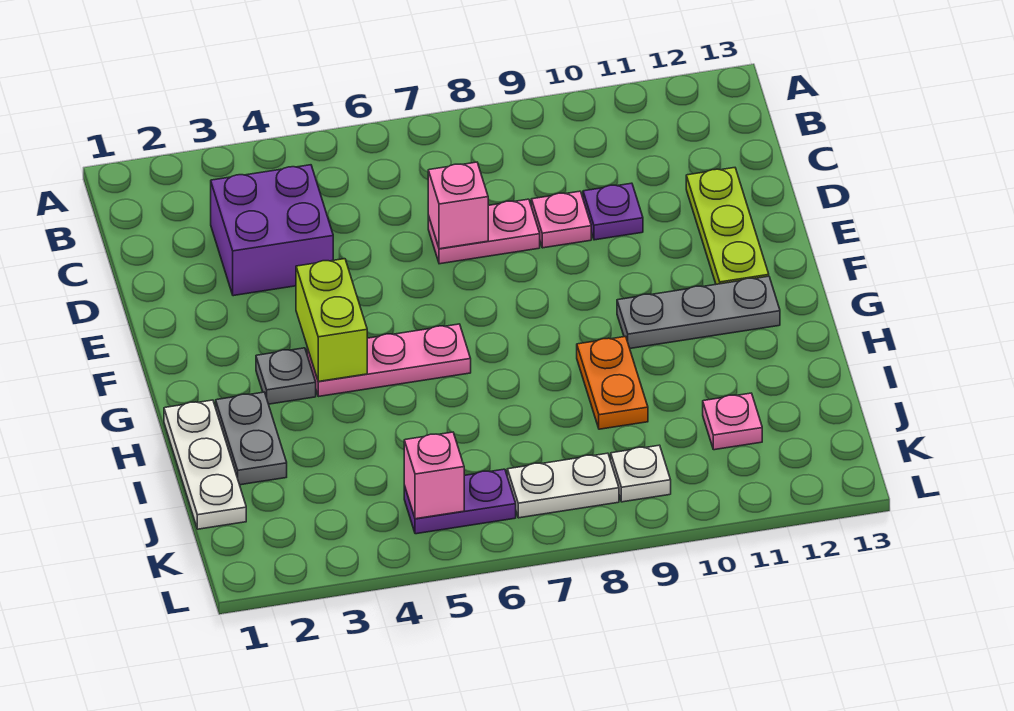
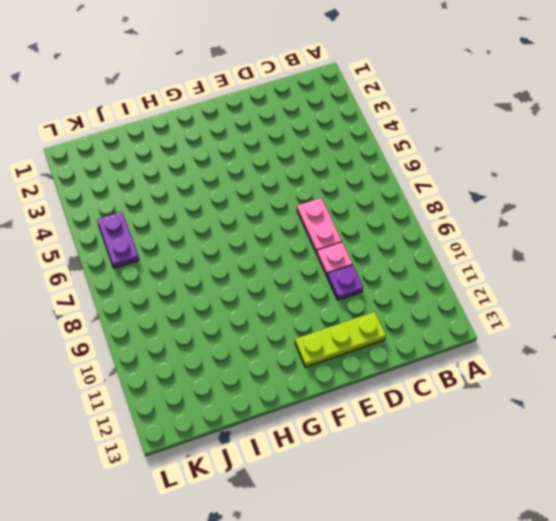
none -> purple brick C3:D4 level 1
none -> grey plate G3 level 1
none -> pink plate G4:G6 level 1

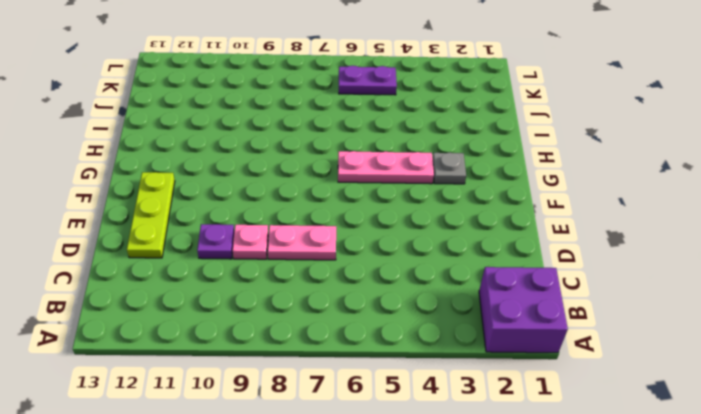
purple brick A1:B2 level 1 -> purple brick C3:D4 level 1
none -> grey plate G10:G12 level 1
none -> white plate H1:J1 level 1
none -> grey plate H2:I2 level 1

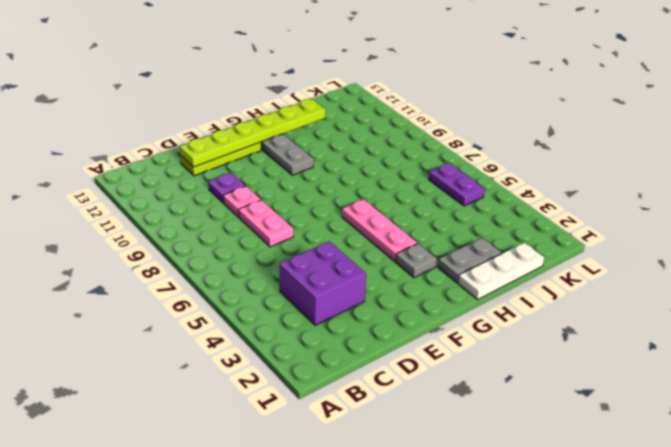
lime plate D12:I12 level 2 -> none
none -> orange plate H9:I9 level 1
none -> pink plate J11 level 1
none -> white plate K7:K8 level 1

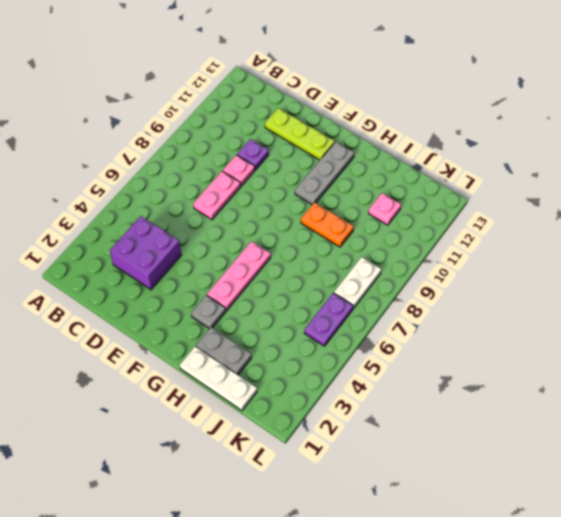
none -> white plate K9 level 1
none -> pink brick D7 level 2
none -> lime brick F4:G4 level 2

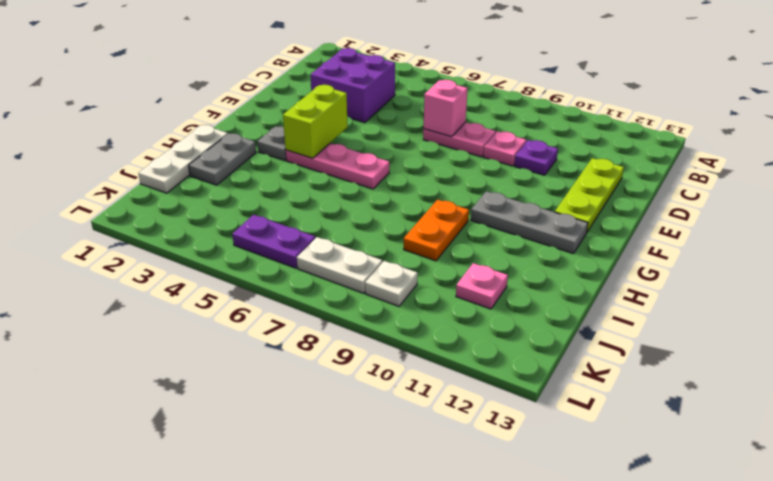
none -> pink brick K5 level 2

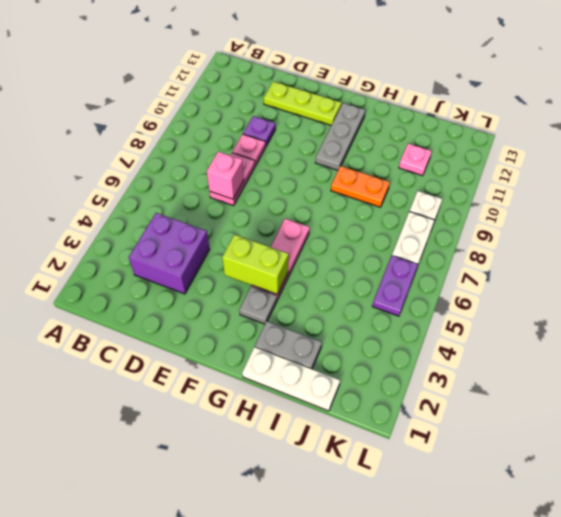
none -> pink brick K5 level 2

